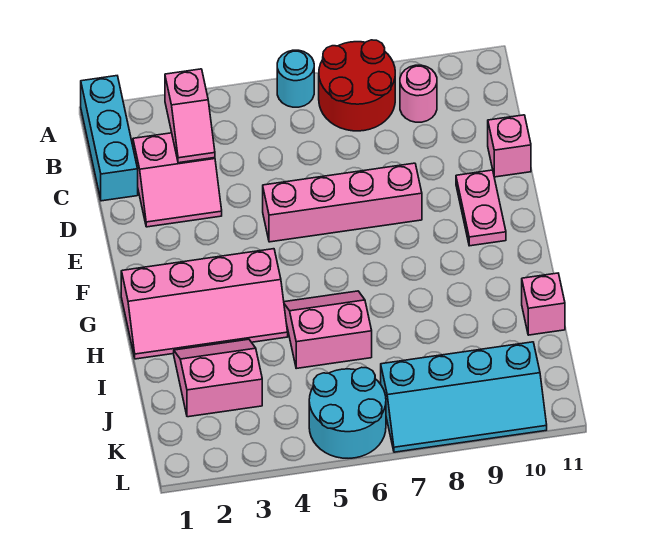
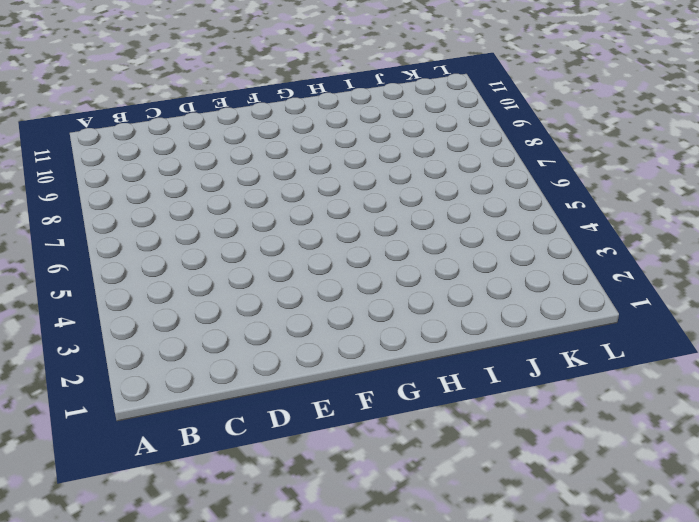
none -> cyan brick A1:C1 level 1
none -> cyan round brick A6 level 1
none -> red round brick A7:B8 level 1

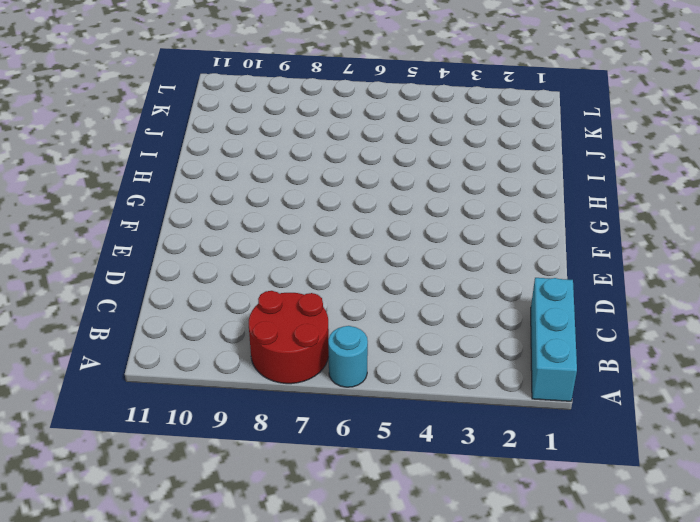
none -> pink round brick B9 level 1
none -> pink slope C2:D3 level 1 top C
none -> pink brick D11 level 1

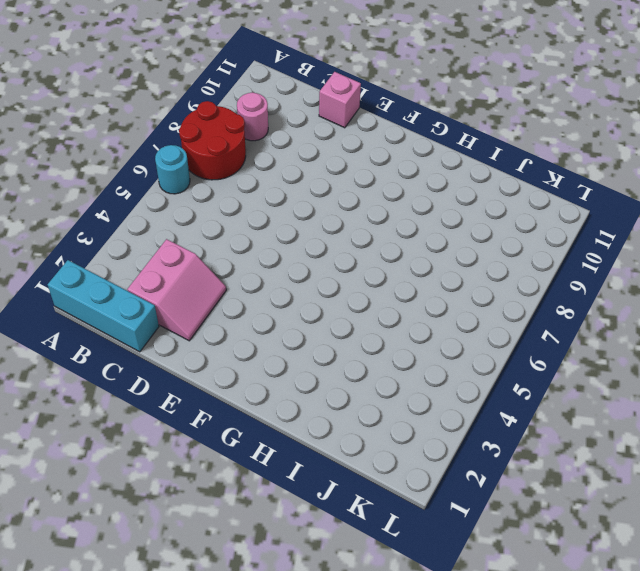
none -> pink brick E5:E8 level 1
none -> pink plate E10:F10 level 1
none -> pink slope G1:H4 level 1 top G

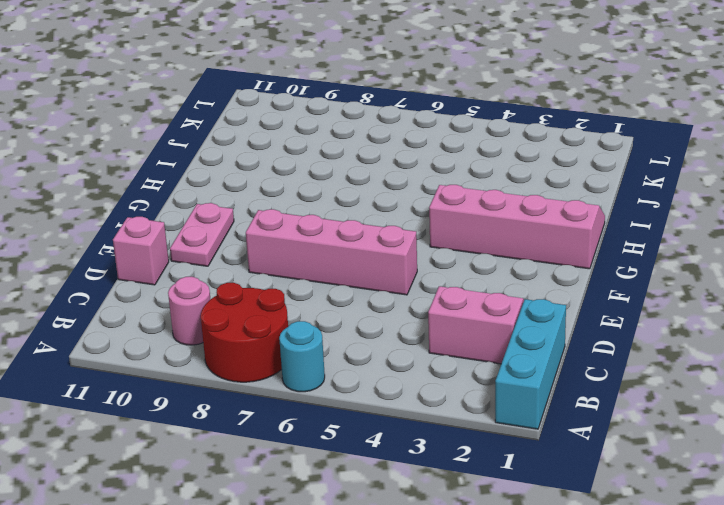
none -> pink slope H5:I6 level 1 top I
none -> pink slope I2:J3 level 1 top J
none -> pink brick I11 level 1

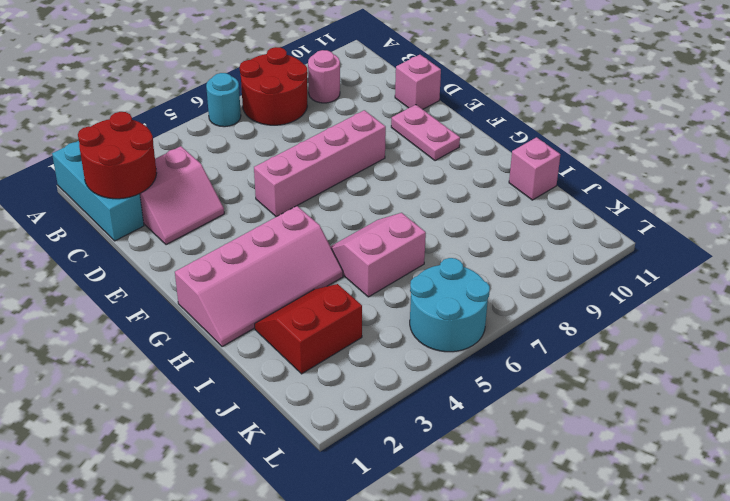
red round brick B1:C2 level 2 -> none
red slope I2:J3 level 1 top J -> pink slope I2:J3 level 1 top J
none -> cyan slope K7:L10 level 1 top K
none -> pink slope B3:C3 level 2 top B

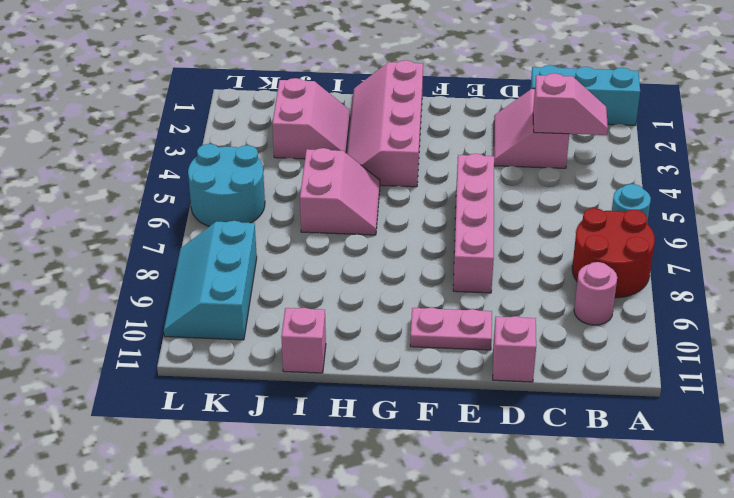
pink slope B3:C3 level 2 top C -> pink slope B3:C3 level 2 top B
cyan slope K8:L10 level 1 top K -> cyan slope K7:L10 level 1 top K

